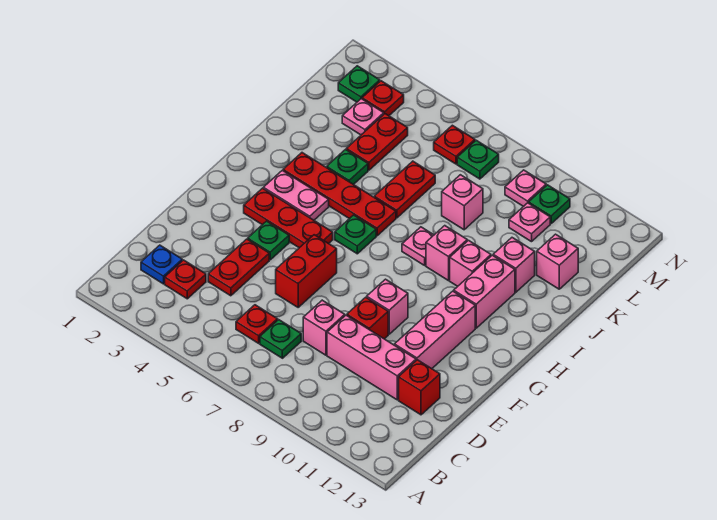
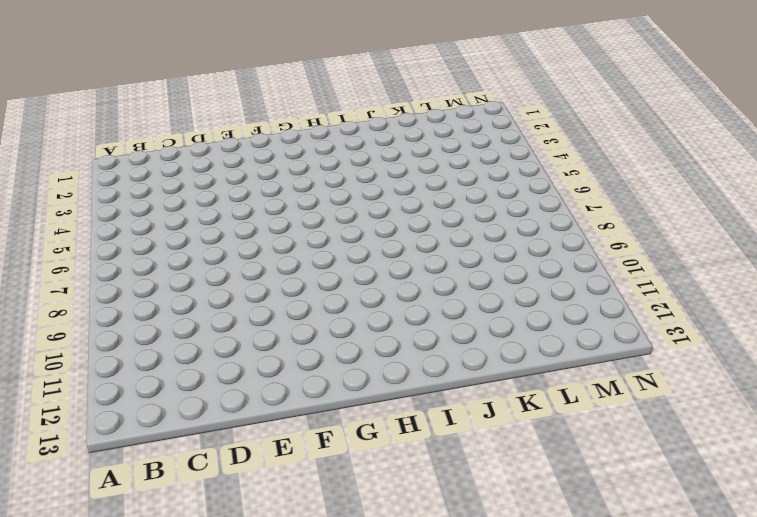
none -> blue plate C2 level 1
none -> red plate C3 level 1
none -> red plate C6 level 1
none -> green plate C7 level 1

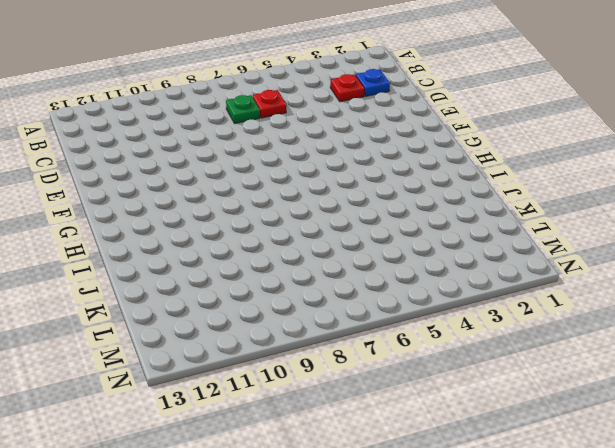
none -> red plate D4:E4 level 1
none -> pink brick D8 level 1
none -> pink brick D9:D11 level 1
none -> red brick D12 level 1

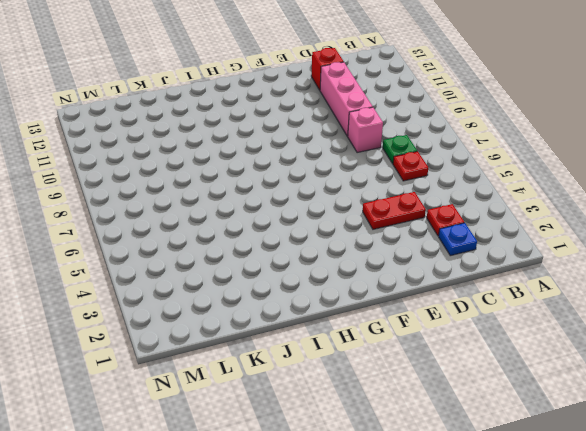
none -> red brick E6:F6 level 1
none -> red brick E9 level 1
none -> pink brick E11:G11 level 1
none -> green plate F4 level 1

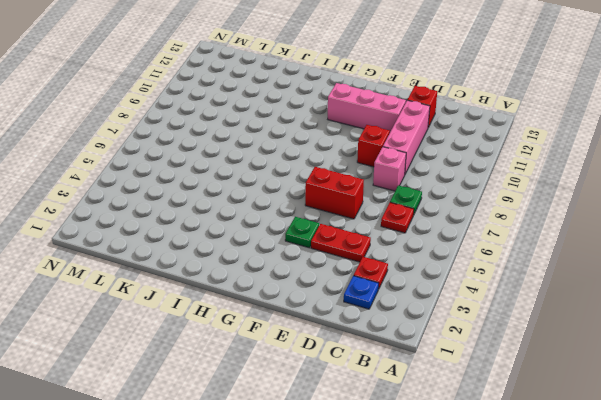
none -> pink brick F9 level 1
none -> red plate G3:G5 level 1
none -> pink plate H3:H4 level 1
none -> green plate H6 level 1

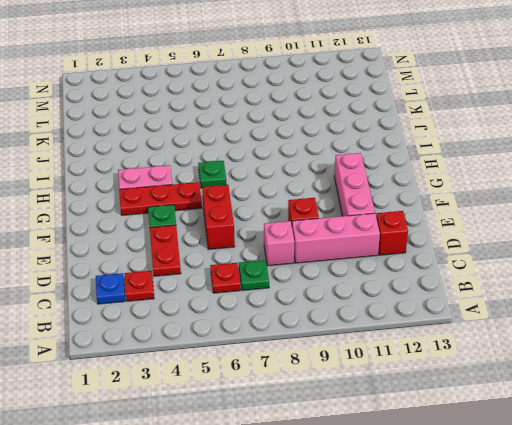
none -> pink brick F9 level 1
none -> pink brick H11:I11 level 1
none -> red plate I3:I6 level 1
none -> pink plate I8 level 1

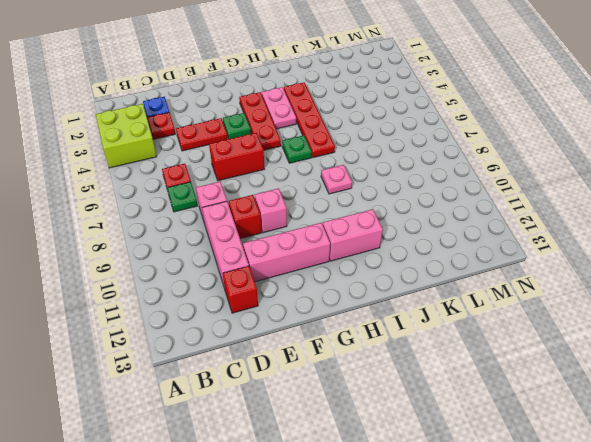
lime brick A3:B4 level 1 -> none
none -> pink brick I9 level 1
none -> pink brick I10 level 1
none -> green plate J4 level 1
none -> red plate J6:K6 level 1

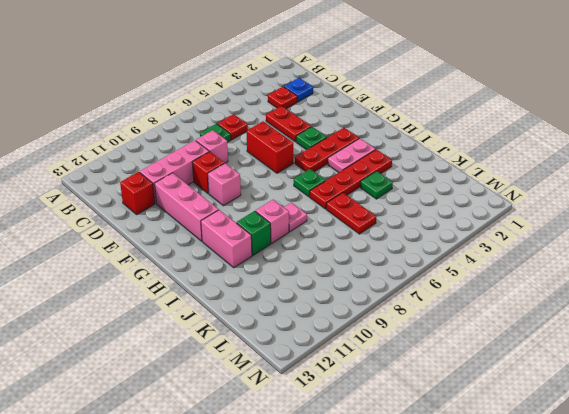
green brick I10 level 1 -> pink brick I10 level 1
none -> pink brick J11 level 1
none -> red plate K4:L4 level 1
none -> pink brick K8 level 1
none -> pink brick K12 level 1

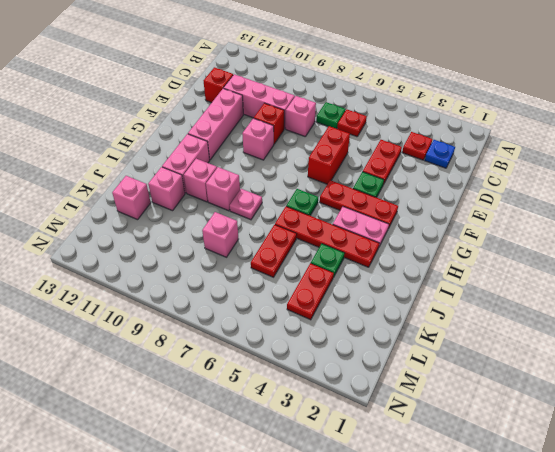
none -> pink plate L3 level 1
none -> pink plate L10 level 1
none -> green plate M2 level 1
none -> red plate M3 level 1

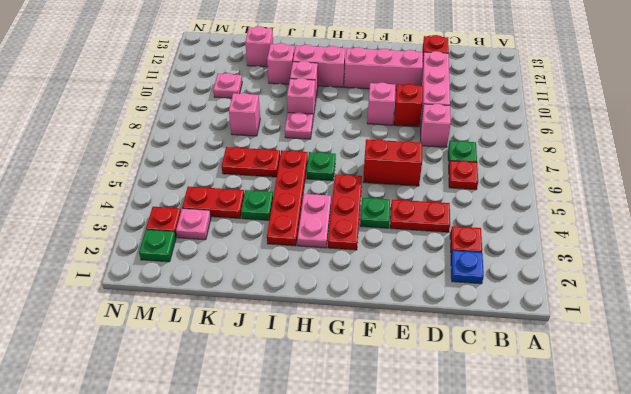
none -> red plate M6 level 1
none -> green plate M7 level 1
none -> pink plate M9 level 1
none -> green plate M10 level 1

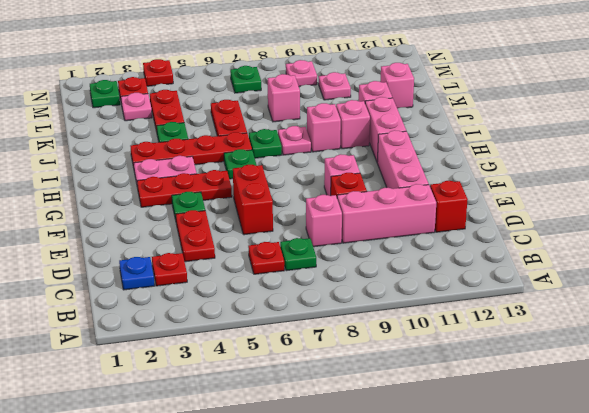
green plate I7 level 1 -> green plate M10 level 1
red plate N4 level 1 -> red plate M6 level 1

